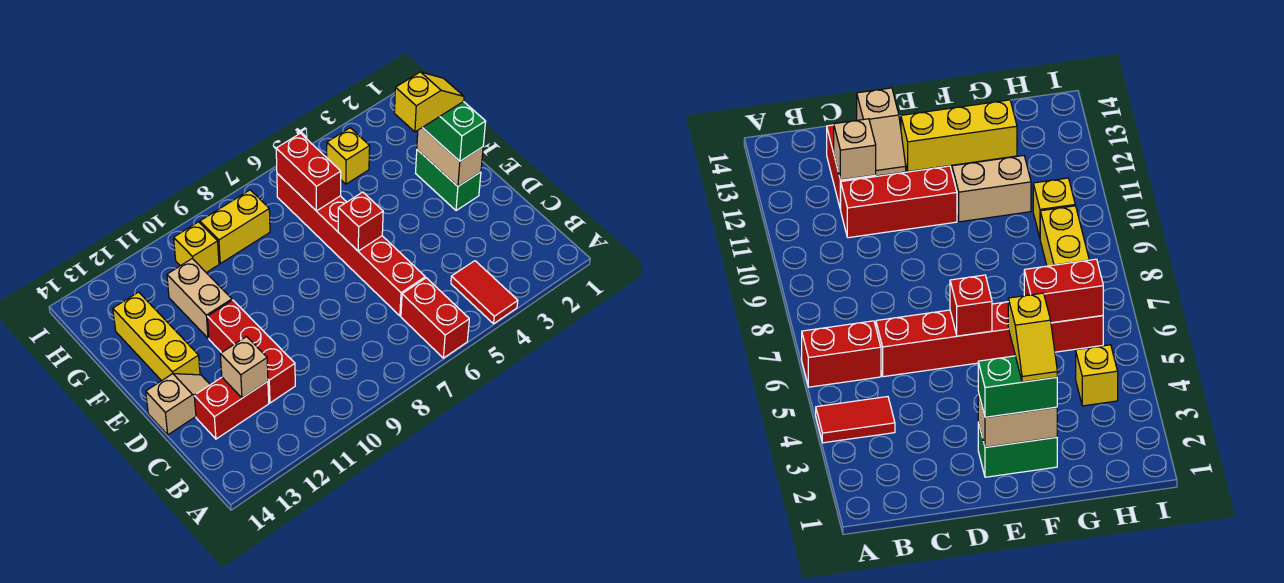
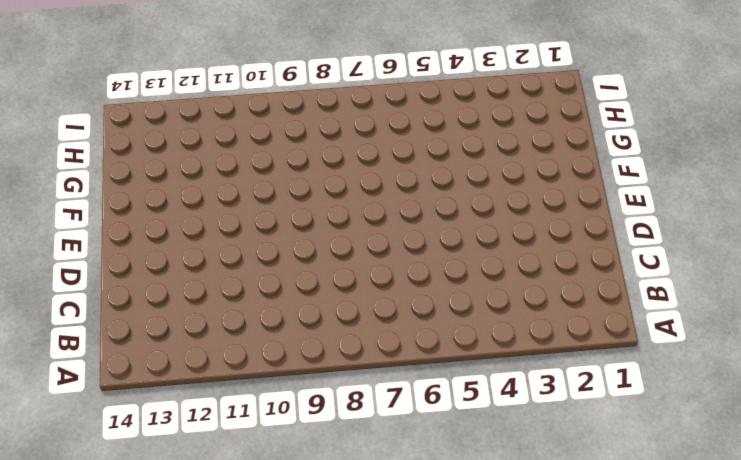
none -> red tile A4:B4 level 1
none -> red brick A6:B6 level 1
none -> red brick C6:H6 level 1

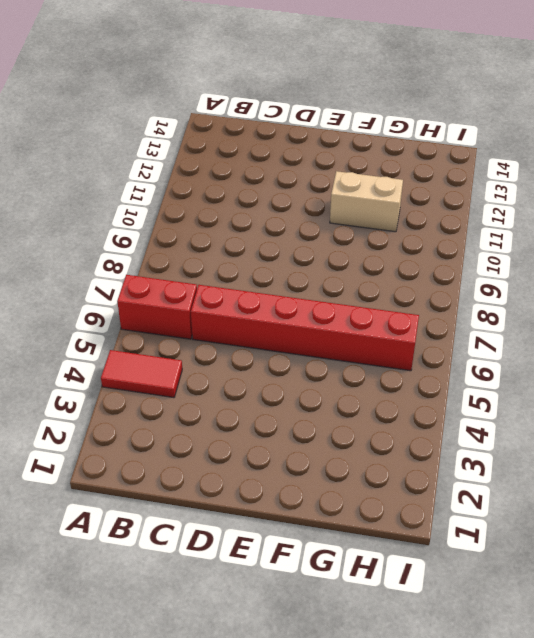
none -> red brick C11:E11 level 1
none -> red brick C12:C13 level 1
none -> tan slope D13:D14 level 1 top 14

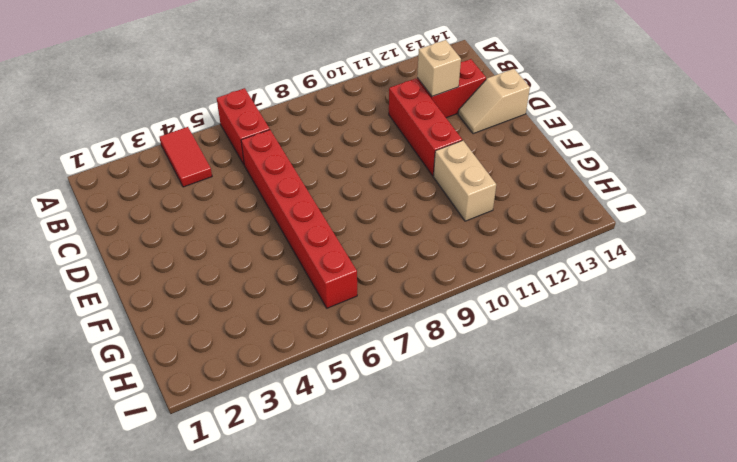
none -> green brick E2:F2 level 1
none -> yellow brick E13:G13 level 1
none -> yellow brick H4 level 1

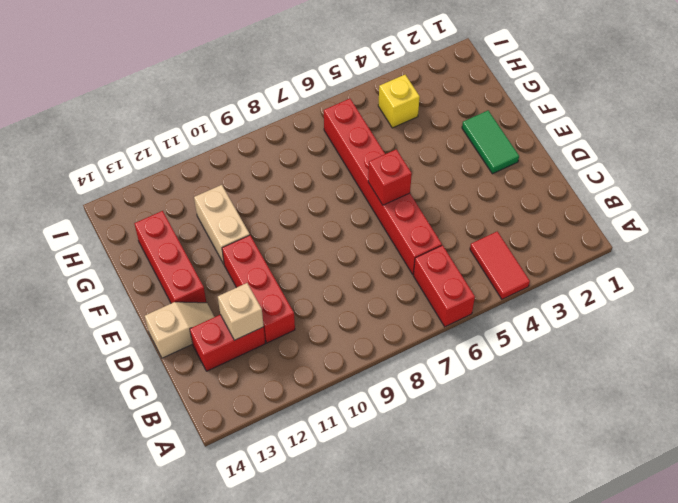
green tile E2:F2 level 1 -> green brick E2:F2 level 1
red brick E13:G13 level 1 -> yellow brick E13:G13 level 1
none -> yellow brick H8:H9 level 1
none -> yellow brick H10 level 1
none -> tan brick E2:F2 level 2

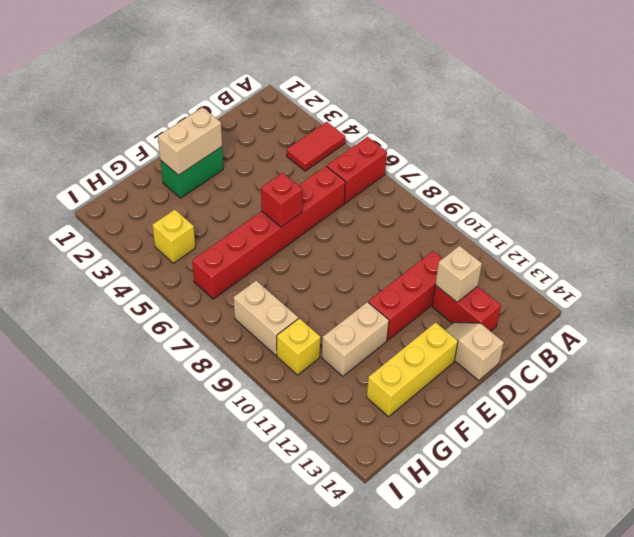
tan brick H8:H9 level 1 -> yellow brick H8:H9 level 1
none -> red brick G6:H6 level 2
none -> green brick E2:F2 level 3
none -> yellow slope F2:F3 level 4 top 3

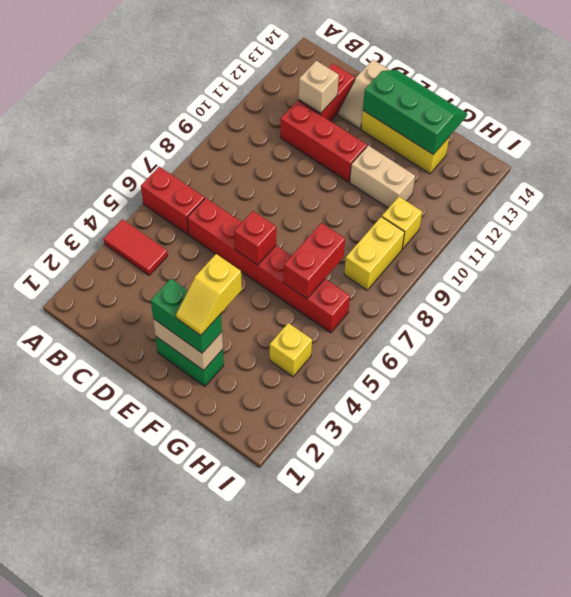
green slope E13:G14 level 2 top 13 -> none
red brick G6:G7 level 2 -> red brick G6:H6 level 2

